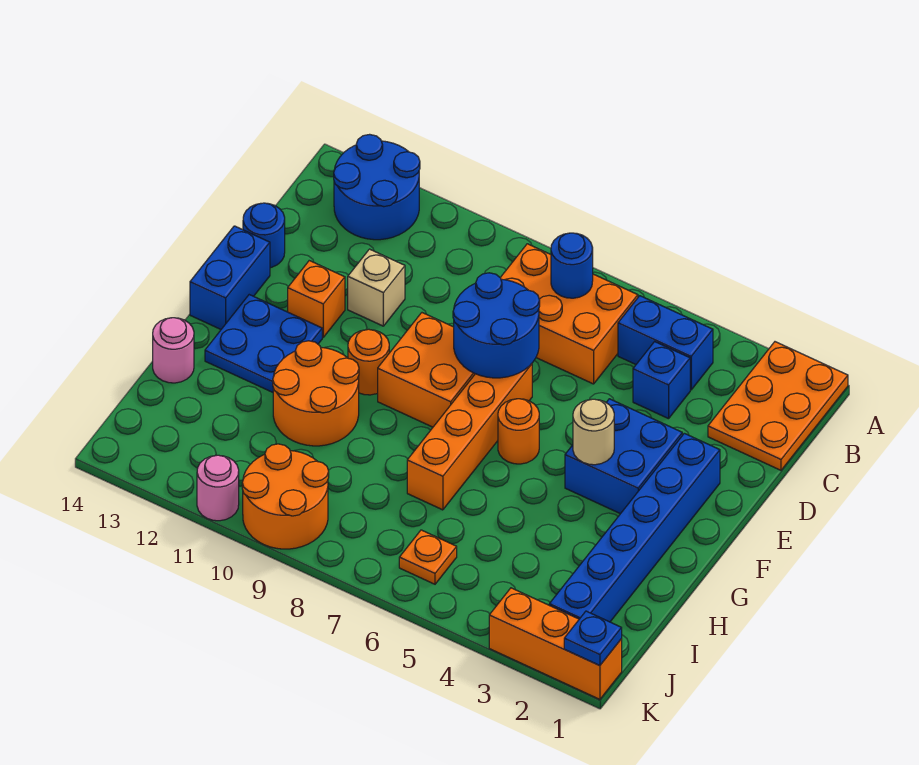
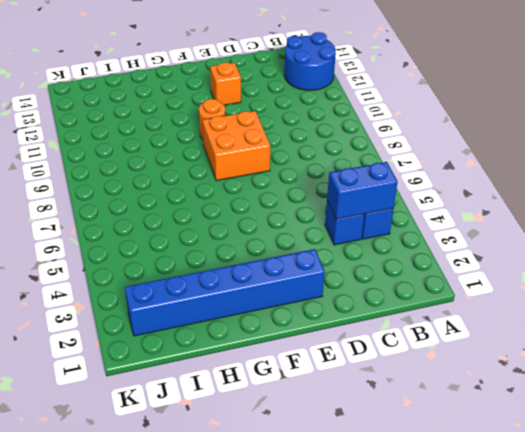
blue brick B4:C4 level 2 -> blue brick E14:F14 level 1
none -> orange plate A1:C2 level 1
none -> orange brick B6:C8 level 1
none -> tan brick D11 level 1

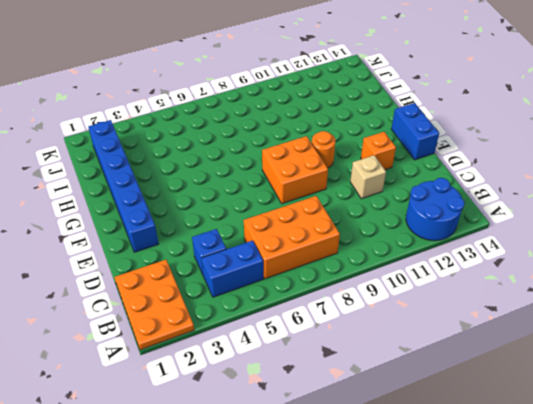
none -> blue round brick D14 level 1
none -> blue brick E3:F4 level 1
none -> orange brick E7:H7 level 1

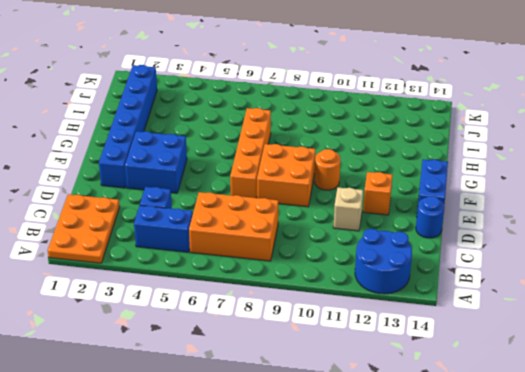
none -> orange round brick F6 level 1
none -> blue plate F12:G13 level 1
none -> orange round brick G10:H11 level 1

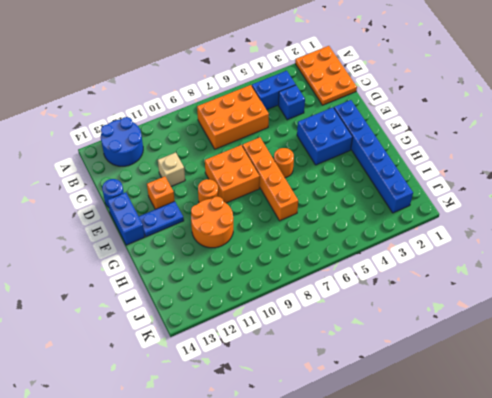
blue plate F12:F13 level 1 -> blue plate F12:G13 level 1
none -> pink round brick H14 level 1
none -> orange plate J6 level 1
none -> orange round brick J9:K10 level 1

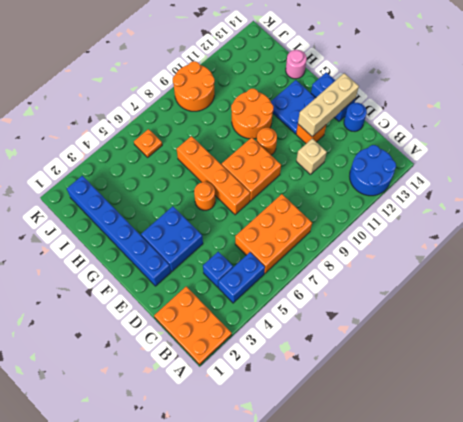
tan brick E12:E14 level 2 -> none
none -> orange brick K1:K3 level 1
none -> pink round brick K11 level 1
none -> blue round brick B7 level 2

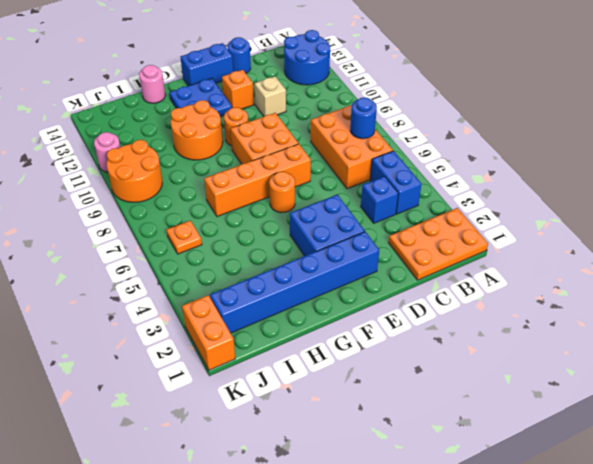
orange brick K1:K2 level 1 -> orange brick K1:K3 level 1
none -> blue round brick D7:E8 level 2
none -> tan round brick F4 level 2
none -> blue plate K1 level 2

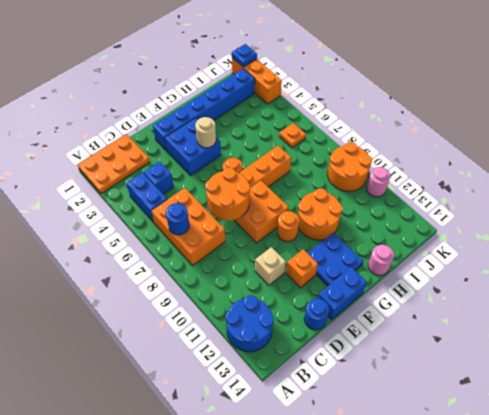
orange round brick D7:E8 level 2 -> blue round brick D7:E8 level 2

